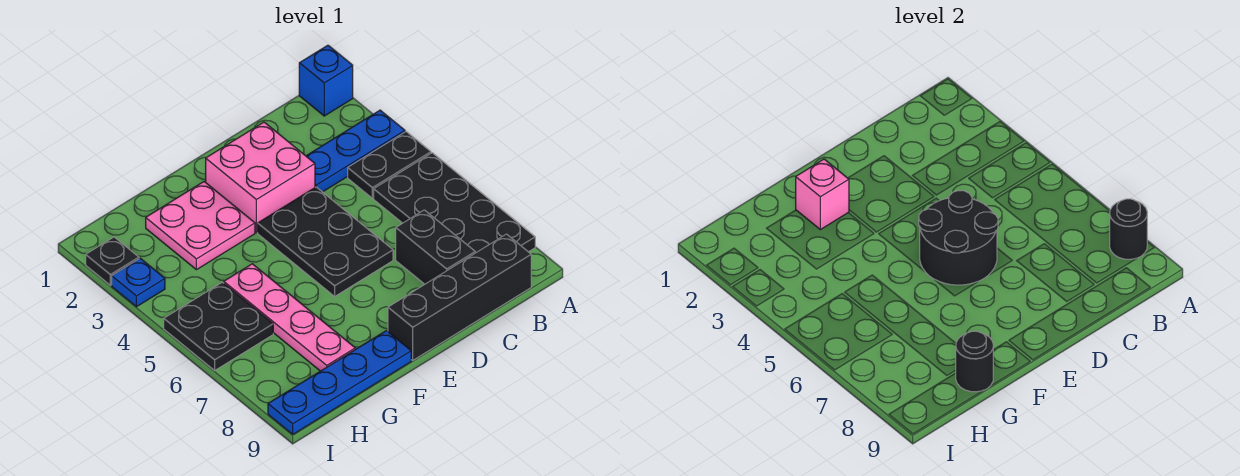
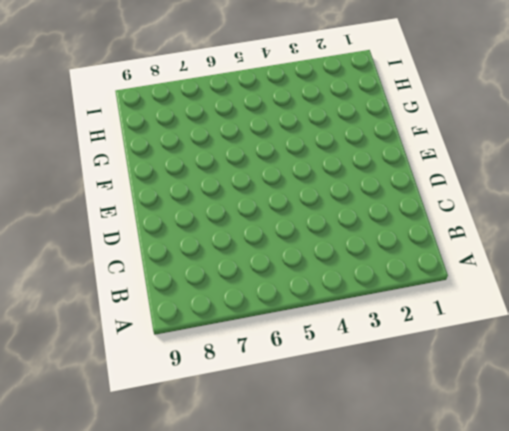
none -> blue brick A1 level 1
none -> blue plate A3:C3 level 1
none -> black plate A4:B4 level 1

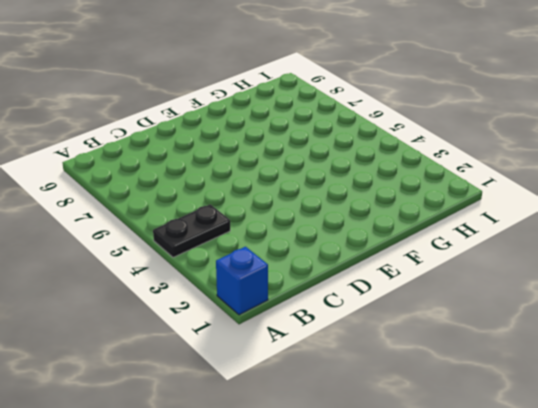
none -> blue plate A3:C3 level 1
none -> black plate A5:B8 level 1
none -> black brick B9:E9 level 1

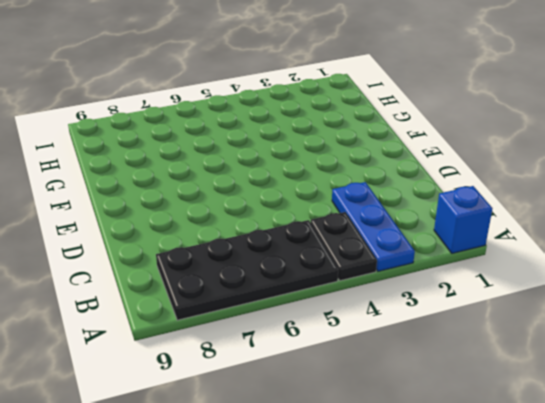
none -> black brick B9:E9 level 1
none -> black brick C7:C8 level 1
none -> pink brick D2:E3 level 1

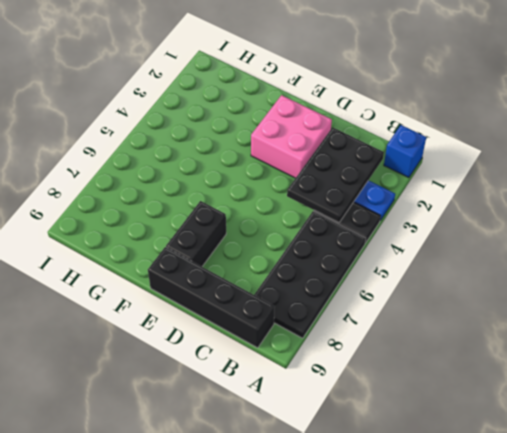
black plate B2:C4 level 2 -> black plate D4:E6 level 1
black brick E7:E8 level 1 -> black brick C7:C8 level 1
none -> pink plate F2:G3 level 1
none -> blue plate F9:I9 level 1
none -> pink plate G5:G8 level 1

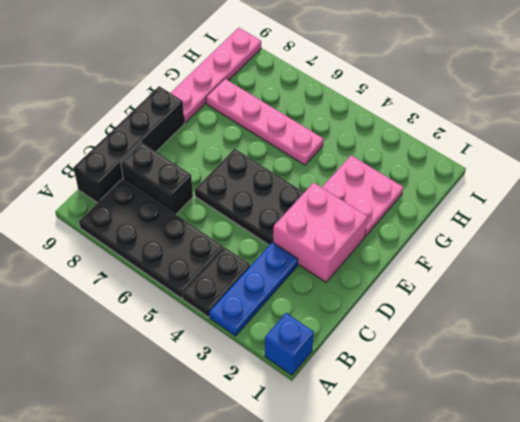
pink plate F9:I9 level 1 -> blue plate F9:I9 level 1
none -> black plate H5:I6 level 1
none -> black plate I2 level 1
none -> blue plate I3 level 1

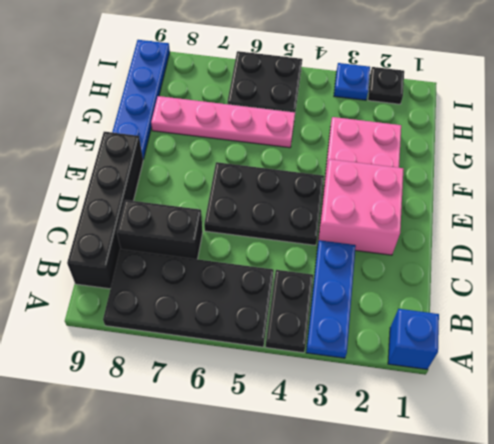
none -> black round brick A8 level 2
none -> black round brick D5:E6 level 2
none -> pink brick F2 level 2

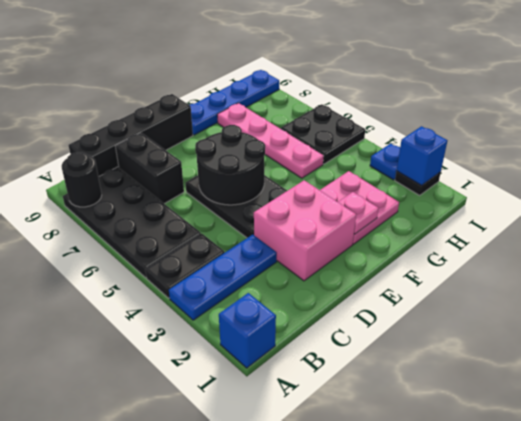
pink plate F2 level 2 -> pink brick F2 level 2
blue brick I2 level 2 -> none
none -> black round brick G9 level 2

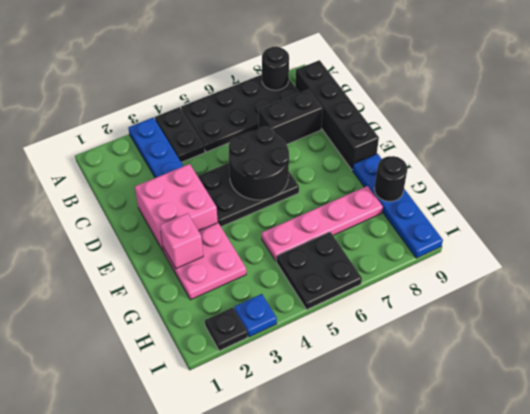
none -> blue brick A1 level 1

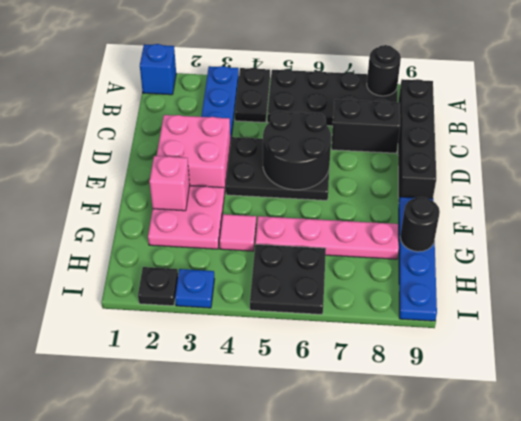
pink tile G4 level 1 -> none

